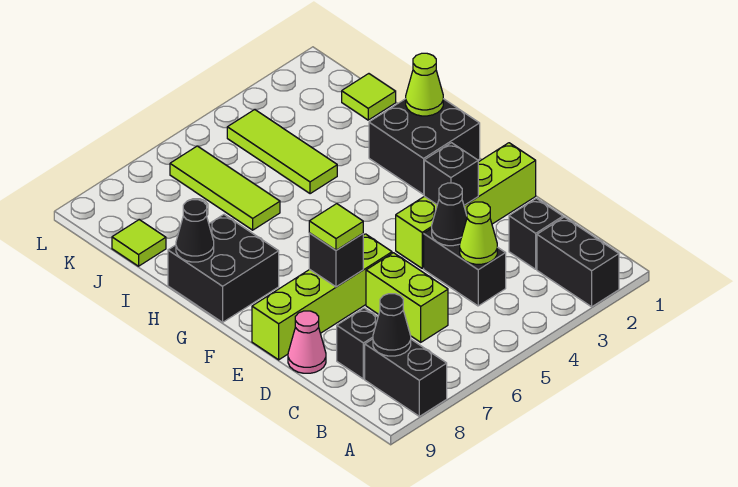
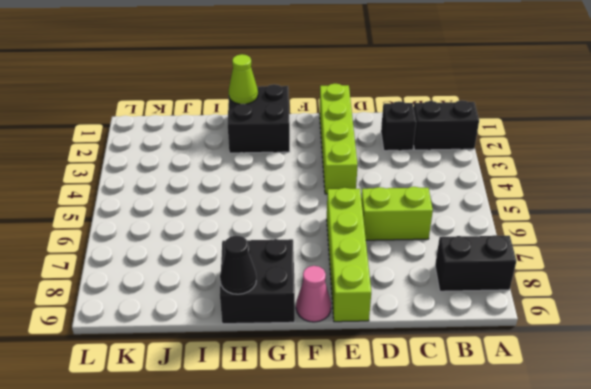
pink cone F9 level 1 -> pink cone D9 level 1
none -> black brick C4:D4 level 1
none -> black brick C8 level 1
none -> lime tile I4:K4 level 1

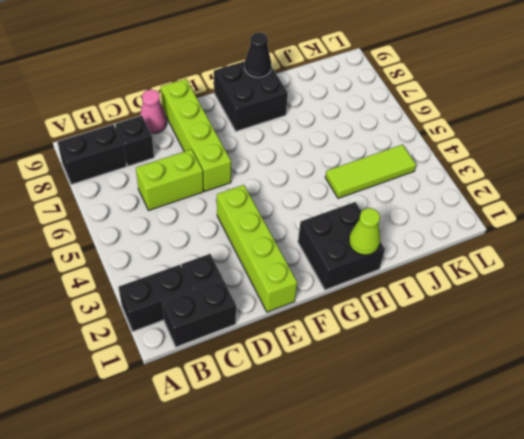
black brick B1:C1 level 1 -> black brick C4:D4 level 1
none -> lime tile I6:K6 level 1
none -> lime tile J1 level 1
none -> lime tile J9 level 1

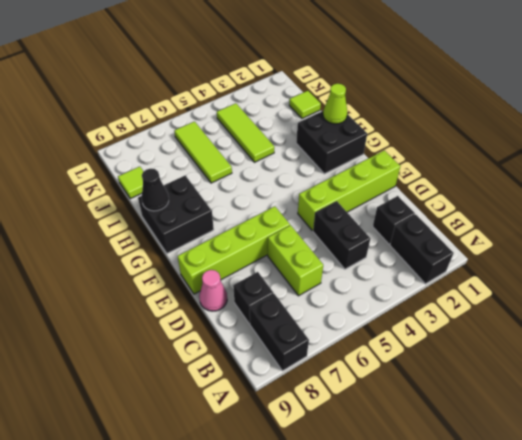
none -> black cone B8 level 2
none -> lime cone C4 level 2
none -> black cone D4 level 2

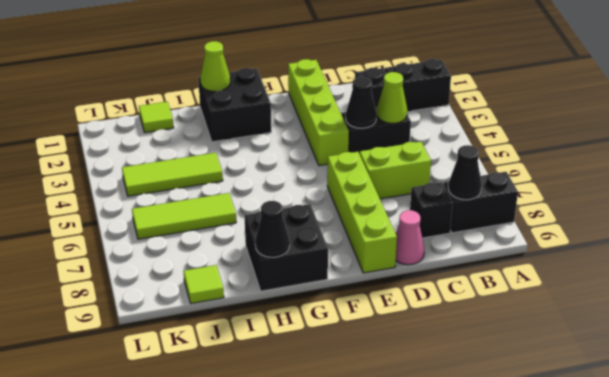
none -> black brick E3 level 2
none -> black brick E7 level 2
none -> lime tile E7 level 3

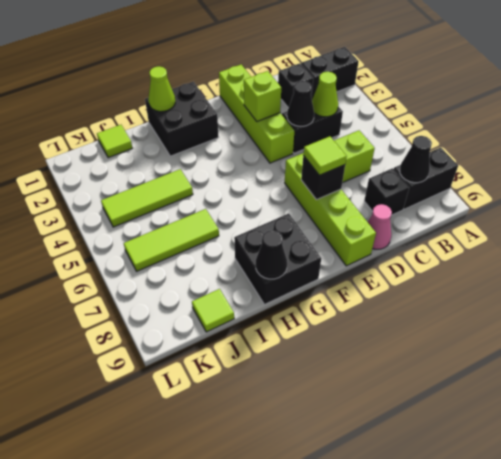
lime brick E3 level 2 -> black brick E3 level 2

